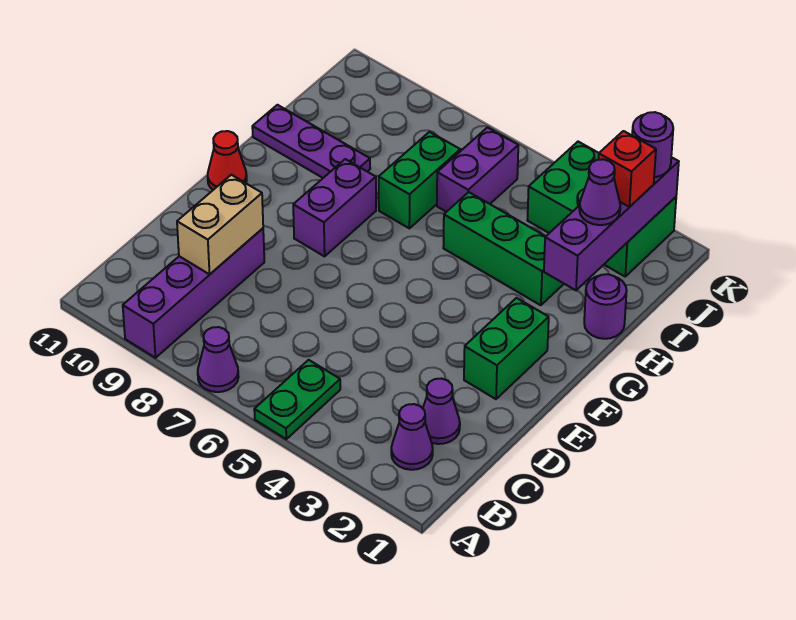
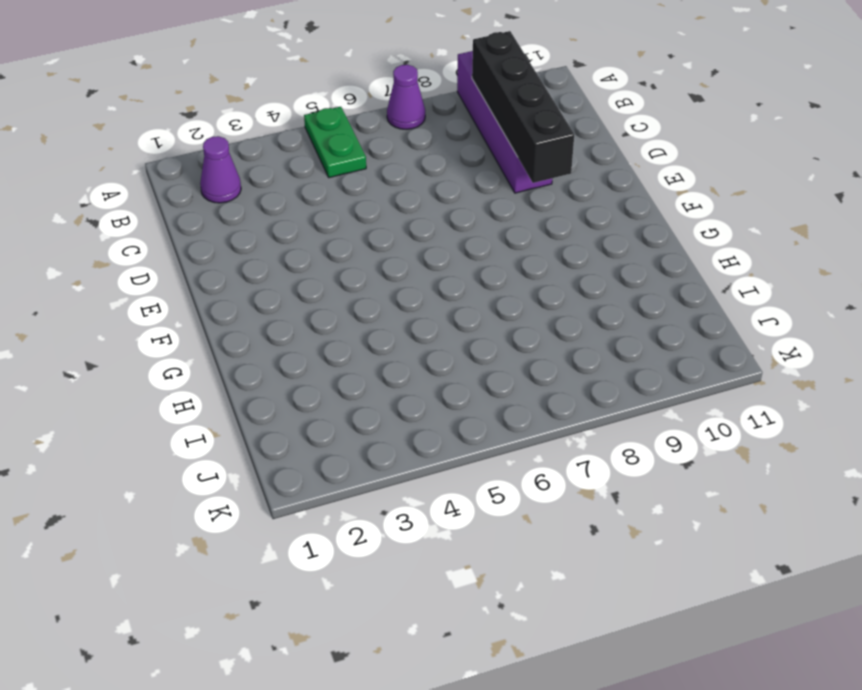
black brick B9:E9 level 2 -> tan brick C9:D9 level 2
none -> purple cone C2 level 1
none -> green brick E2:F2 level 1
none -> purple brick F8:G8 level 1

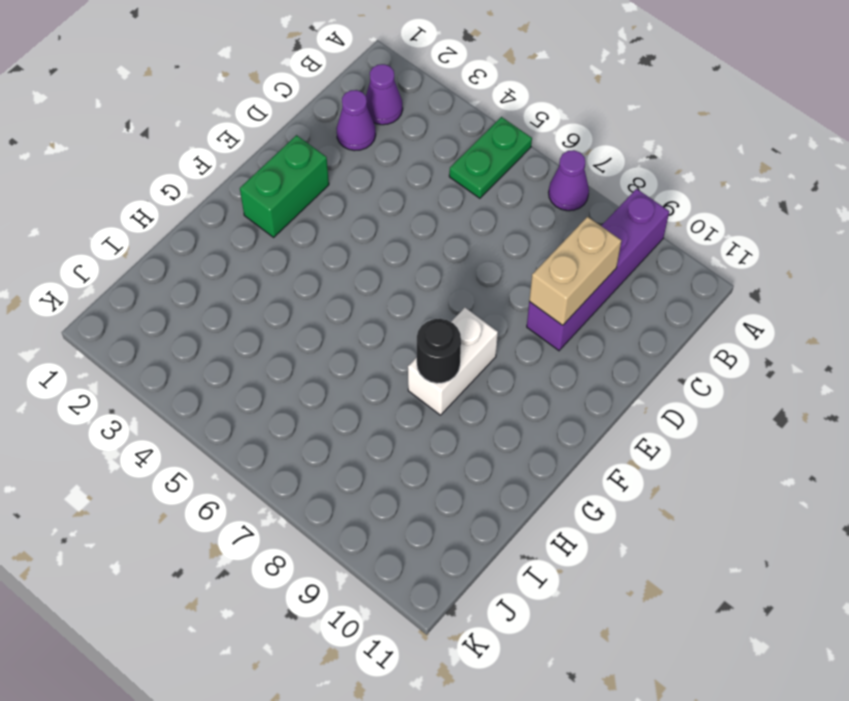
white brick F8:G8 level 1 -> purple brick F8:G8 level 1
black round brick G8 level 2 -> none
none -> red cone F11 level 1
none -> purple round brick H1 level 1
none -> green brick H3:H5 level 1

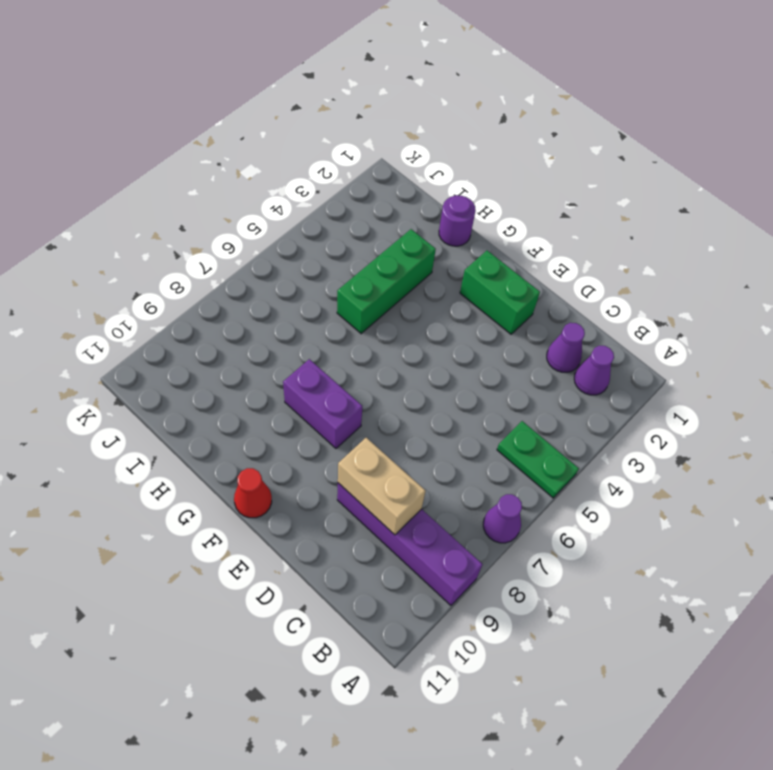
none -> green brick H7:I7 level 1
none -> purple plate H9:H11 level 1
none -> purple brick I6:J6 level 1

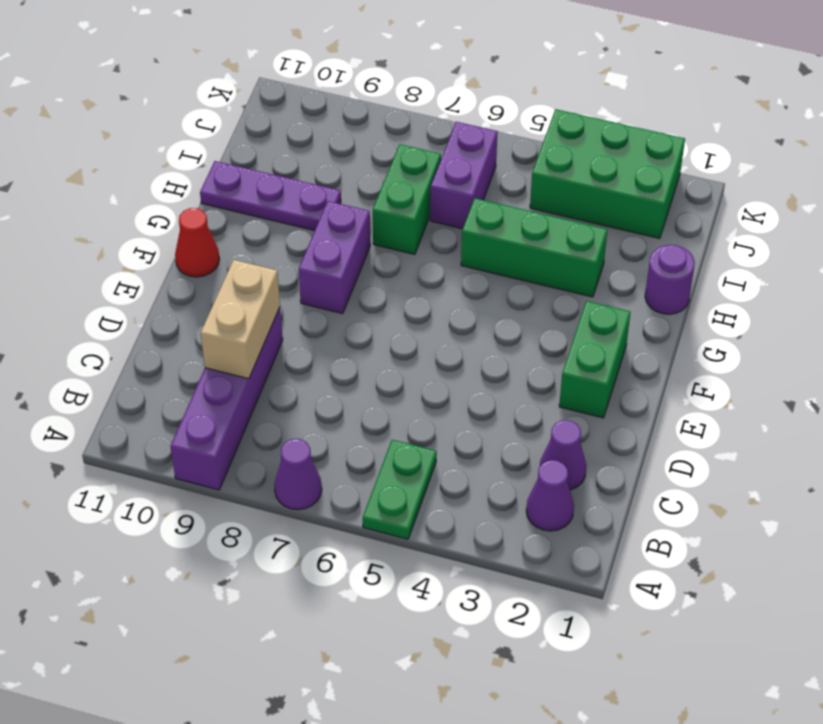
none -> purple brick H2:K2 level 2
none -> purple cone I2 level 3
none -> red brick J2 level 3

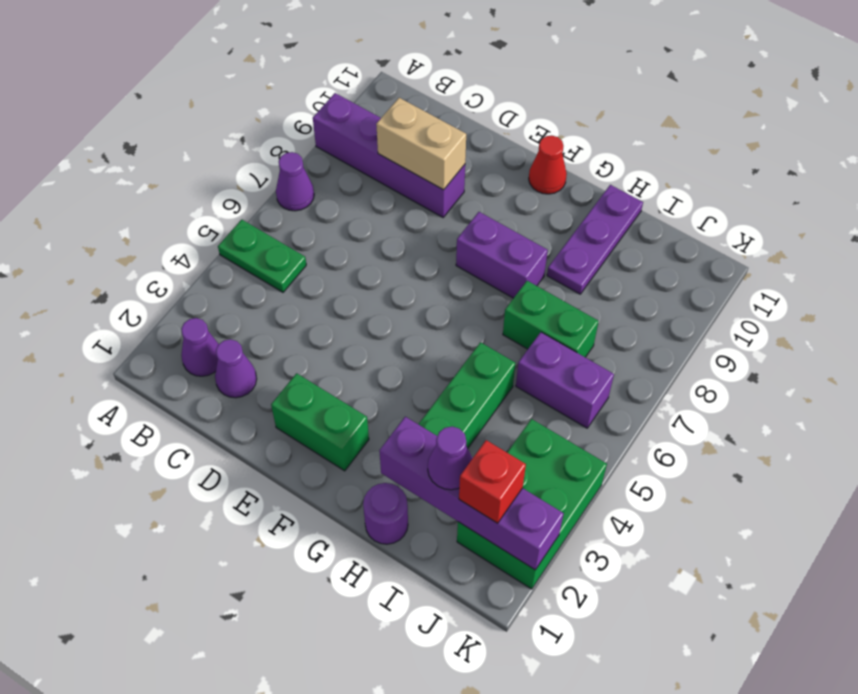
none -> purple round brick K2 level 3

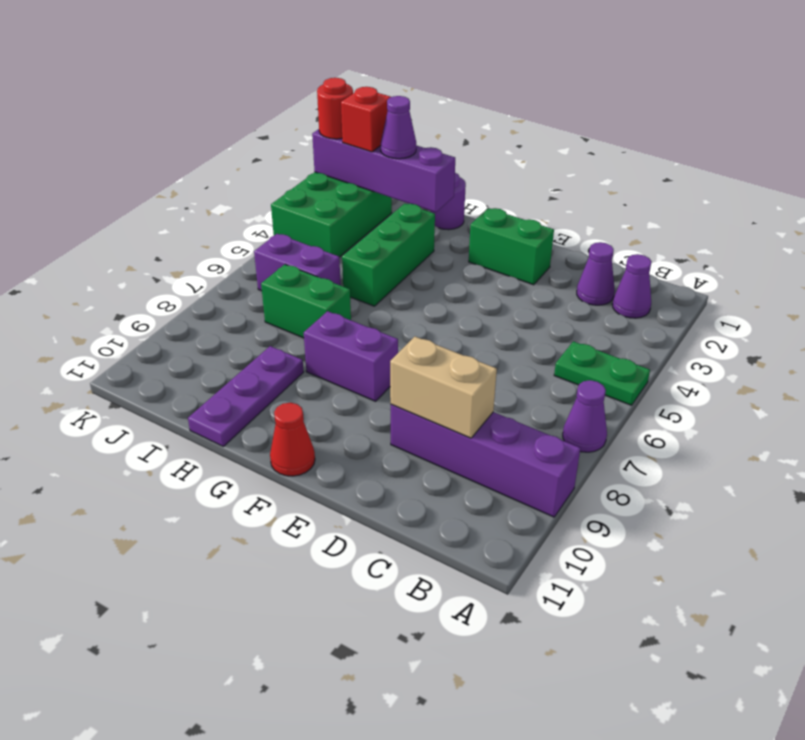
red round brick K2 level 3 -> purple round brick K2 level 3

